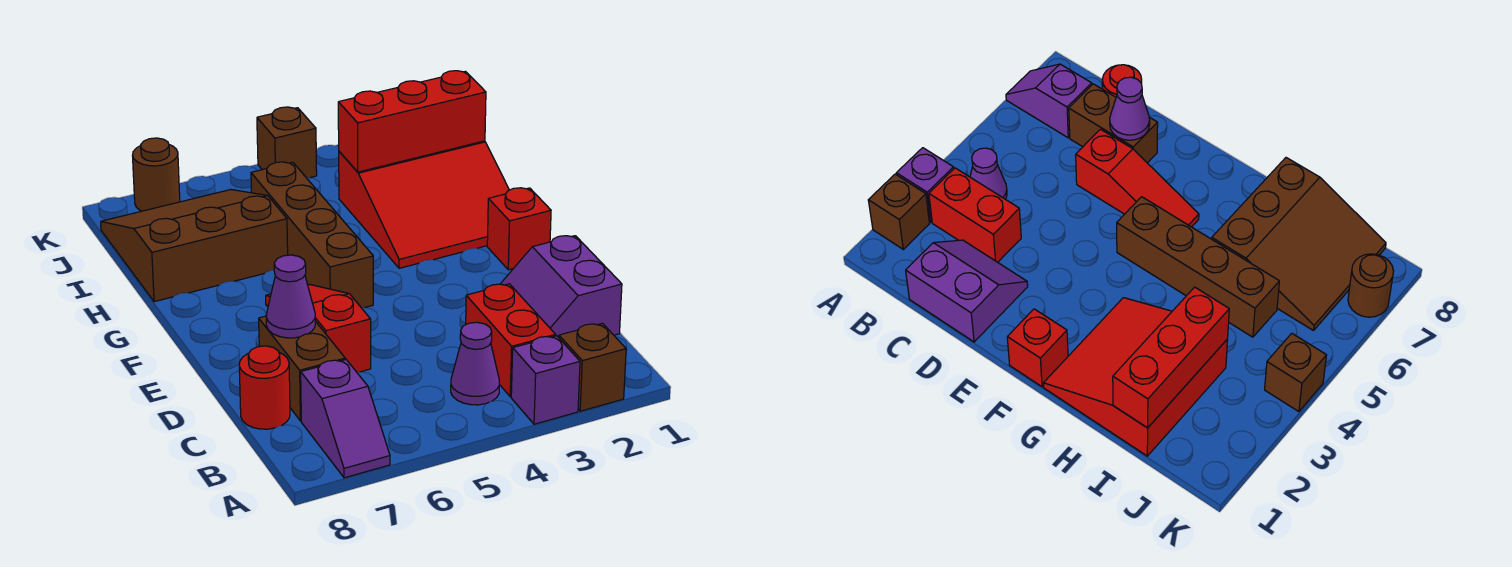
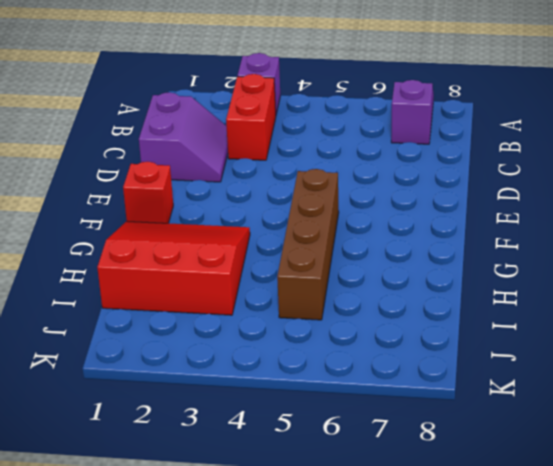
none -> brown brick A2 level 1
none -> purple cone B4 level 1
none -> brown brick C7:D7 level 1

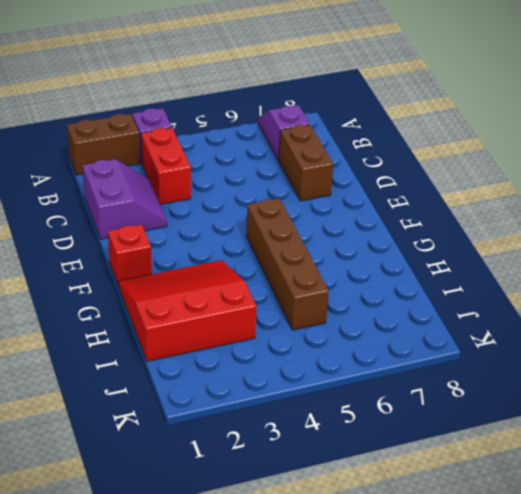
brown brick A1:A2 level 1 -> brown brick A2 level 1
none -> purple cone B4 level 1
none -> red round brick C8 level 1
none -> red slope D6:F6 level 1 top D

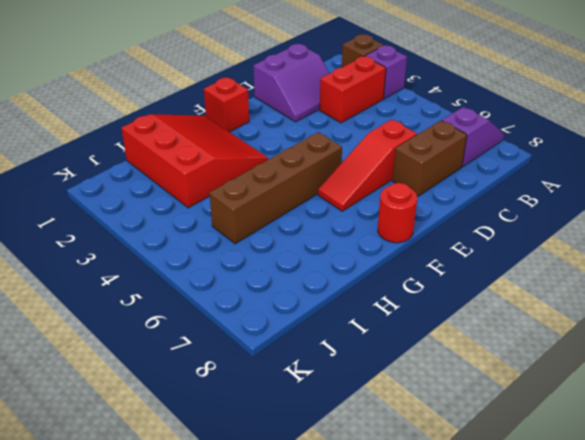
red round brick F8 level 1 -> red round brick C8 level 1
none -> purple cone B4 level 1
none -> brown slope H6:J8 level 1 top H
none -> brown brick K4 level 1

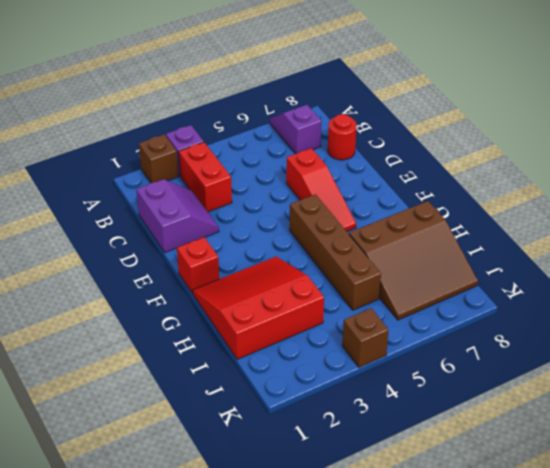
none -> purple cone B4 level 1
none -> brown brick C7:D7 level 1
none -> brown round brick K7 level 1

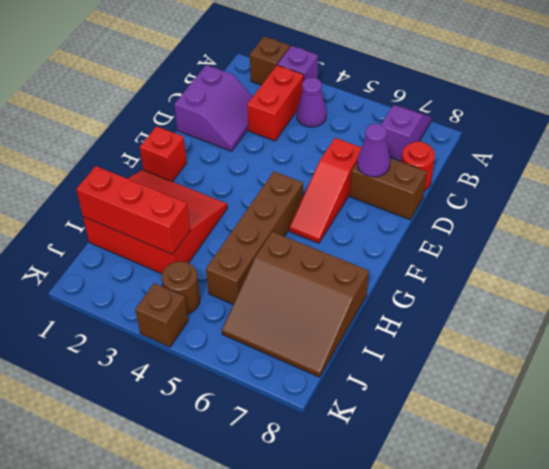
brown brick D7:D8 level 1 -> brown brick C7:D7 level 1
brown round brick J4 level 1 -> brown round brick K7 level 1

